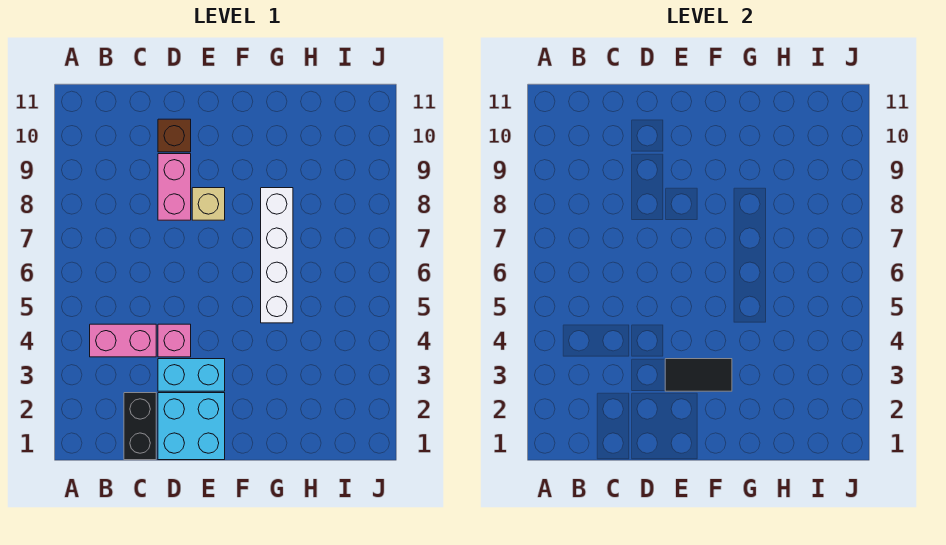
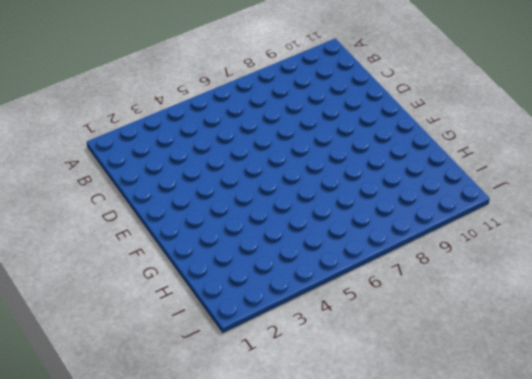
none -> pink brick B4:C4 level 1
none -> black brick C1:C2 level 1

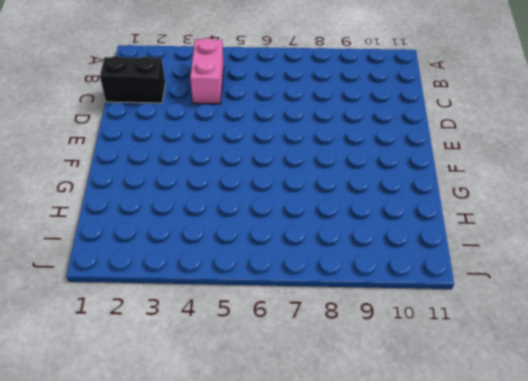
none -> cyan brick D1:E2 level 1
none -> cyan brick D3:E3 level 1

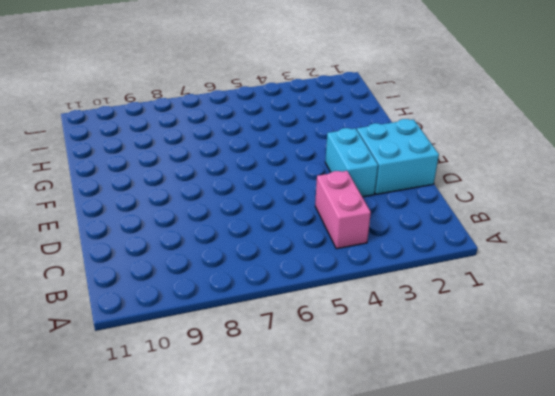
none -> black brick C1:C2 level 1
none -> pink brick D4 level 1

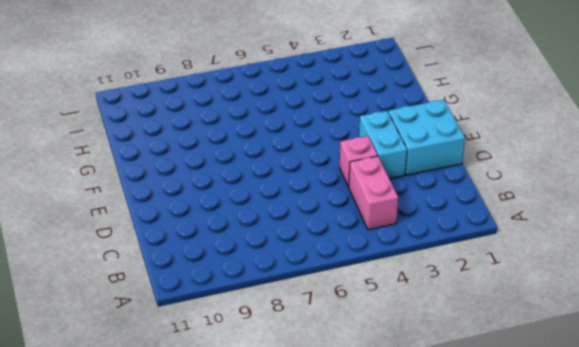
none -> black brick C1:C2 level 1
none -> pink brick D8:D9 level 1

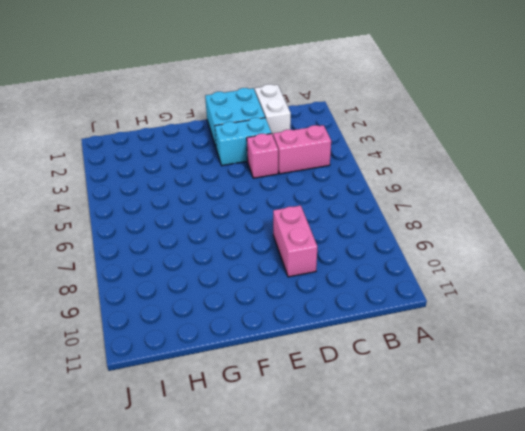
white brick C1:C2 level 1 -> black brick C1:C2 level 1
none -> brown brick D10 level 1
none -> tan brick E8 level 1

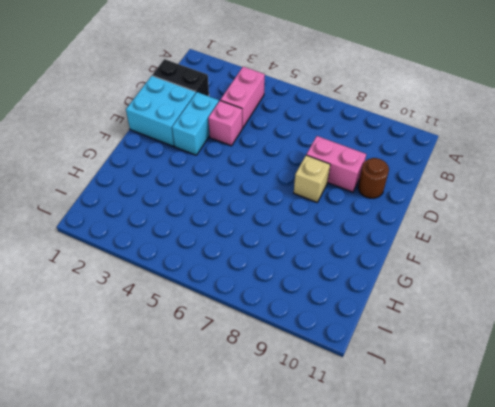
brown round brick D10 level 1 -> brown brick D10 level 1
none -> white brick G5:G8 level 1
none -> black tile E3:F3 level 2

